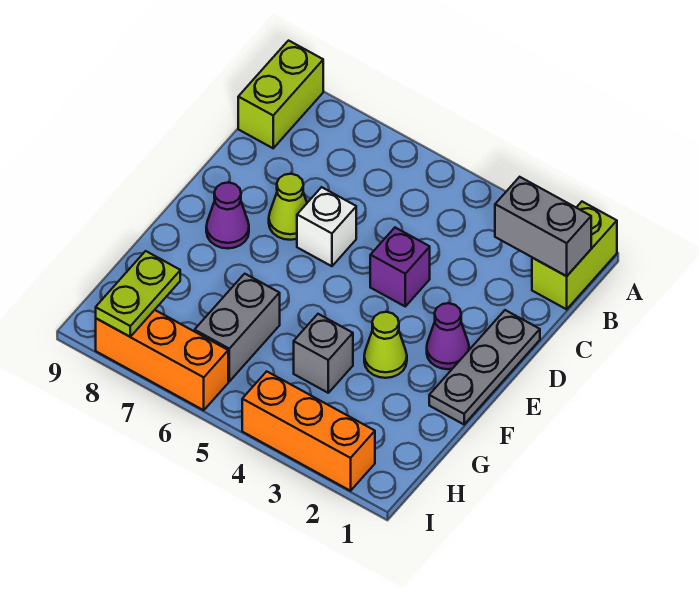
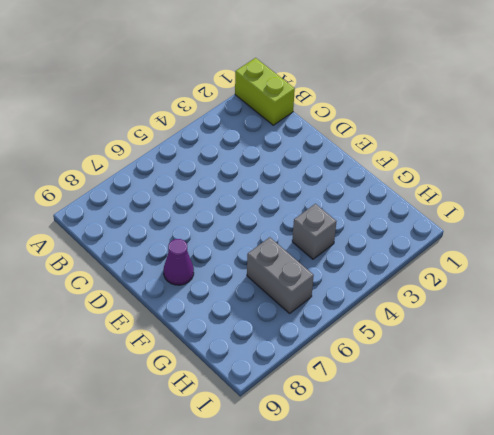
none -> lime brick A9:B9 level 1
none -> grey plate D1:F1 level 1
none -> purple brick D4 level 1

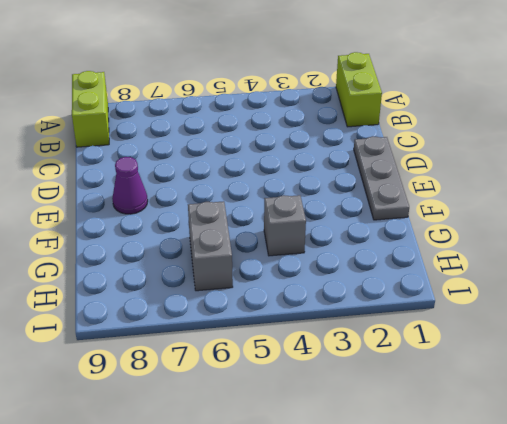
none -> purple brick D4 level 1
none -> white brick D6 level 1
none -> lime cone D7 level 1

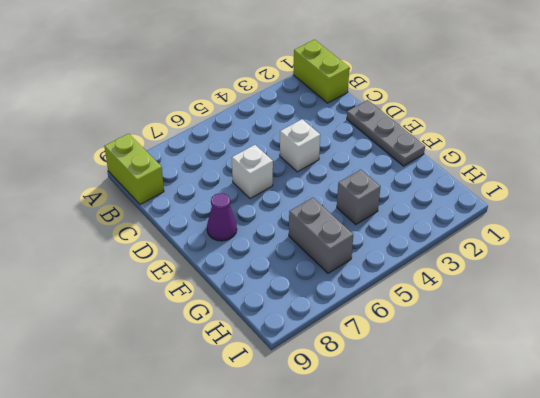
white brick D4 level 1 -> purple brick D4 level 1
none -> lime cone D7 level 1
none -> purple cone E2 level 1
none -> lime cone F3 level 1

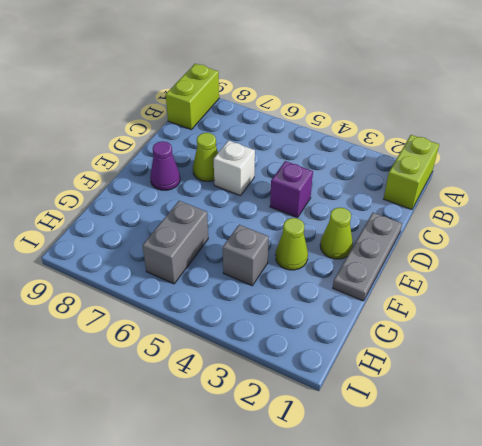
lime cone E2 level 1 -> purple cone E2 level 1
none -> orange brick I2:I4 level 1
none -> orange brick I6:I8 level 1
none -> grey brick B1:B2 level 2

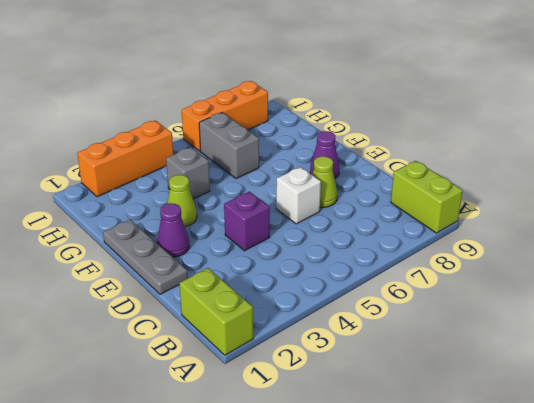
none -> grey brick B1:B2 level 2
none -> lime plate H8:I8 level 2

